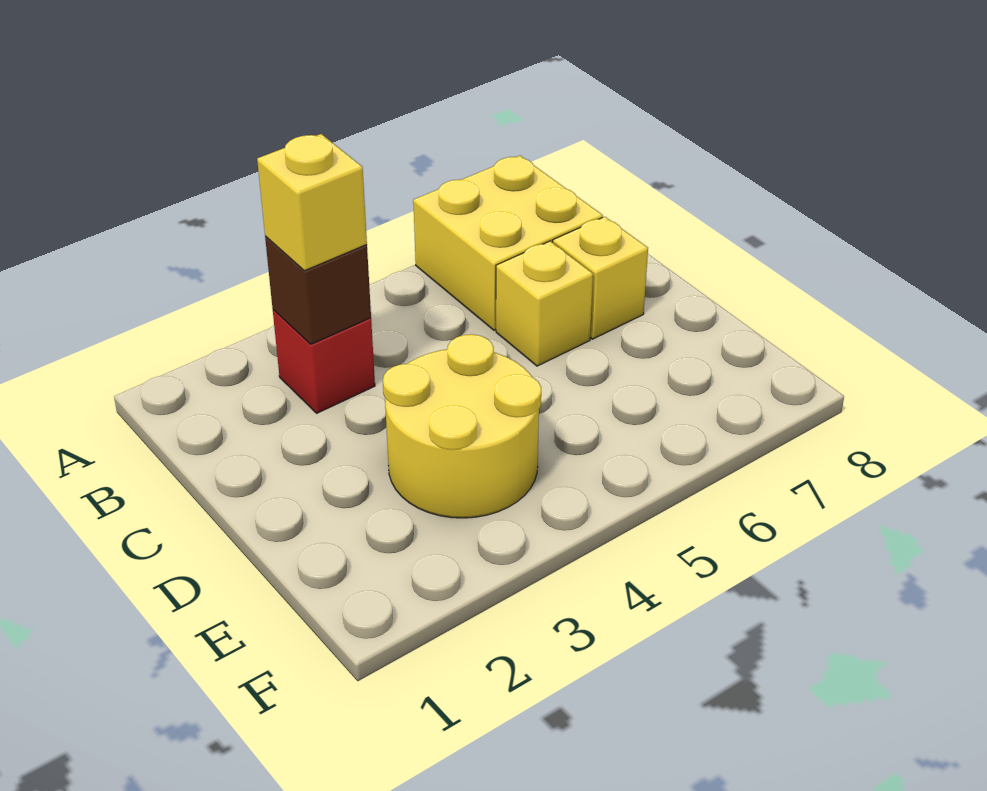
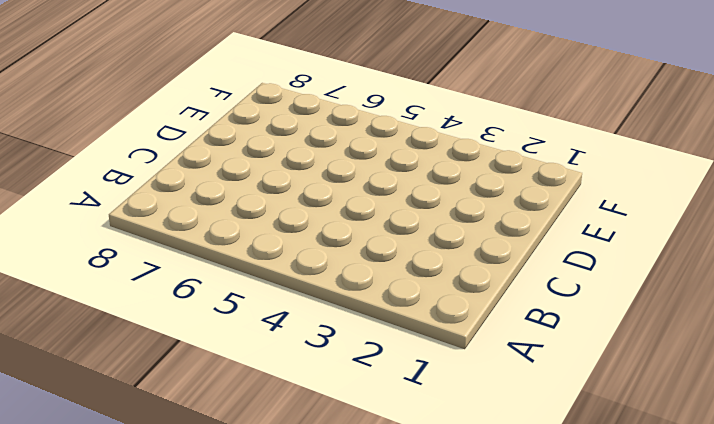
none -> yellow brick A6:B7 level 1
none -> red brick B3 level 1

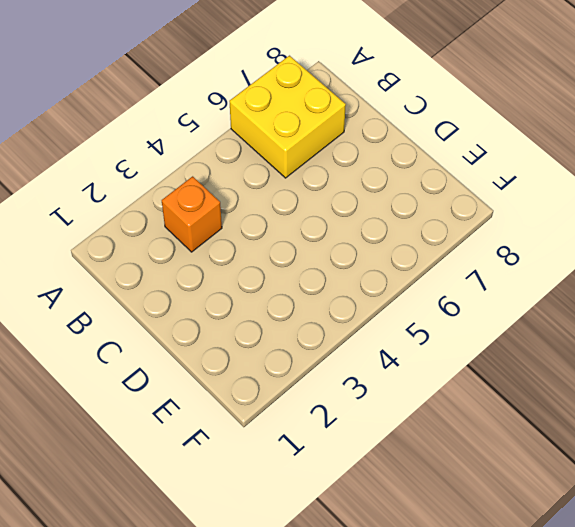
orange brick B3 level 1 -> red brick B3 level 1
none -> yellow brick C6 level 1
none -> yellow brick C7 level 1

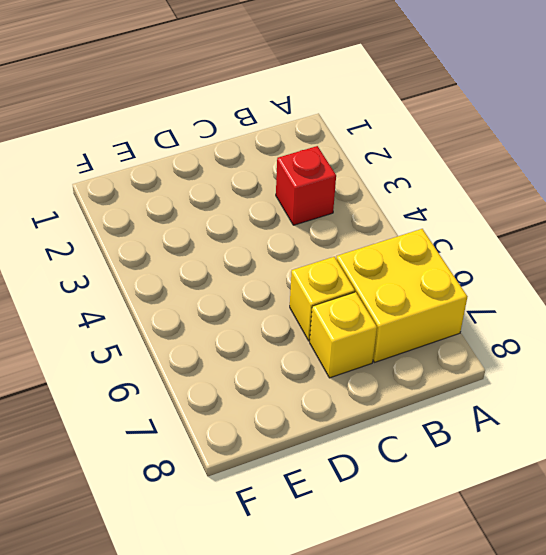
none -> yellow round brick D3:E4 level 1
none -> brown brick B3 level 2

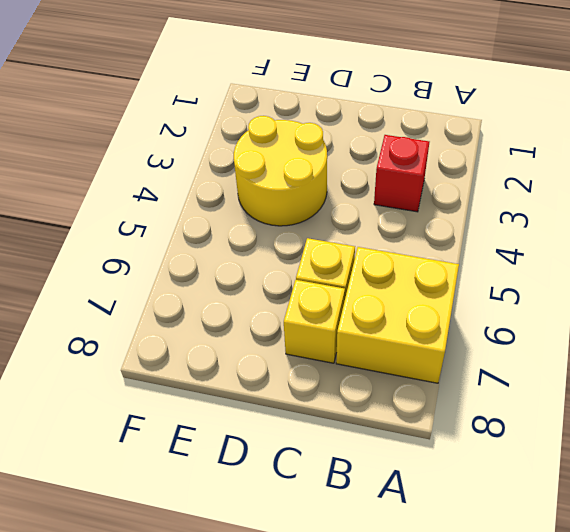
none -> brown brick B3 level 2
none -> yellow brick B3 level 3

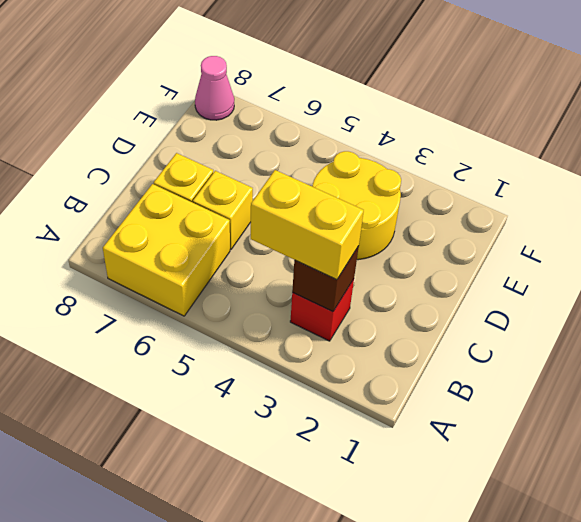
yellow brick B3:B4 level 3 -> yellow brick B3 level 3
pink cone F8 level 1 -> none

